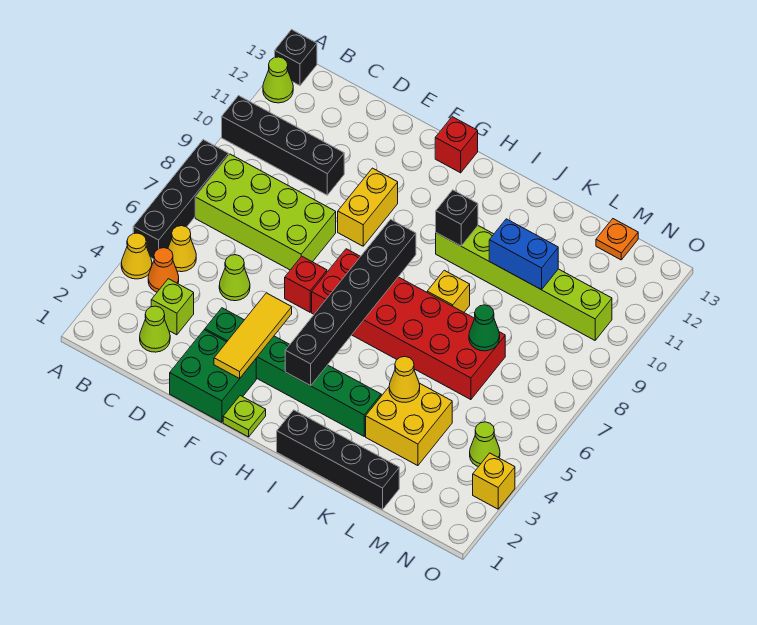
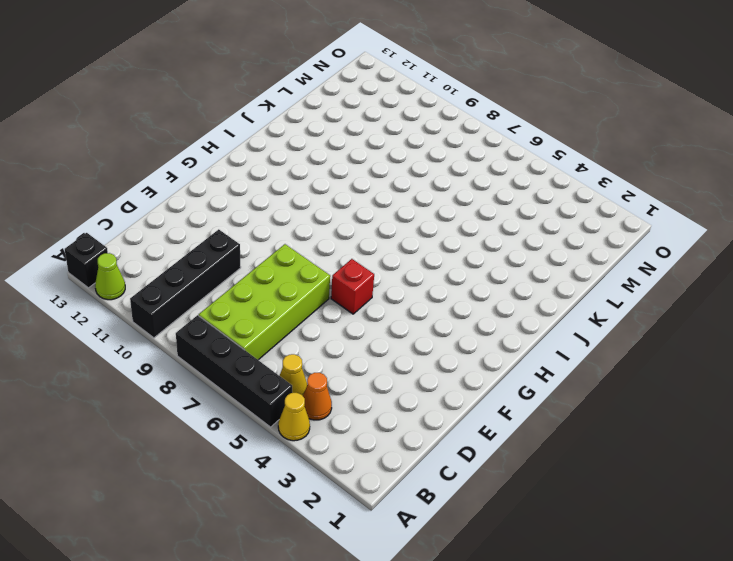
none -> lime cone C2 level 1
none -> lime brick C3 level 1
none -> lime cone D5 level 1
none -> green brick E1:F2 level 1

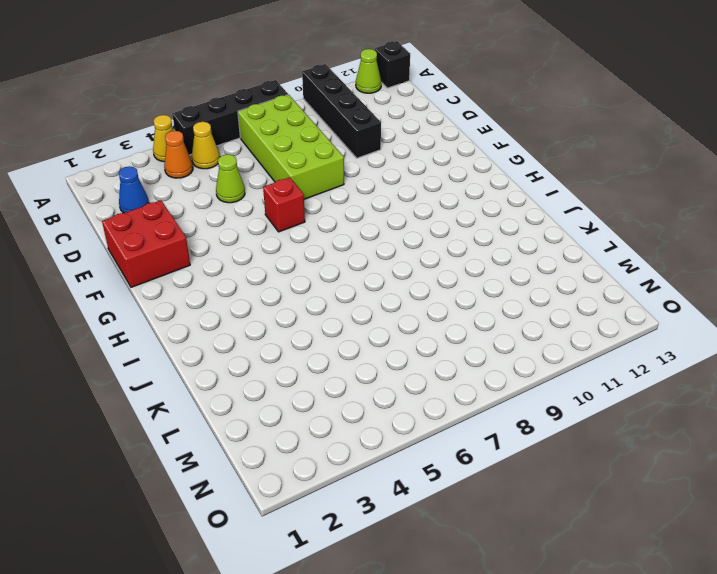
blue cone C2 level 1 -> lime cone C2 level 1
red brick E1:F2 level 1 -> green brick E1:F2 level 1
none -> lime brick C3 level 1
none -> green brick E3:J3 level 1
none -> yellow brick F9:F10 level 1
none -> lime plate G1 level 1

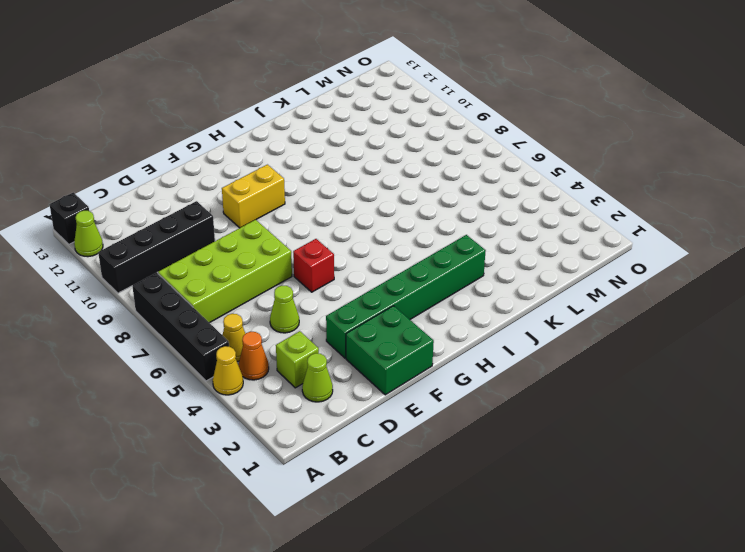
yellow brick F10:G10 level 1 -> yellow brick F9:F10 level 1
none -> lime plate G1 level 1
none -> red brick G6:L7 level 1
none -> red brick G13 level 1
none -> black brick I1:L1 level 1

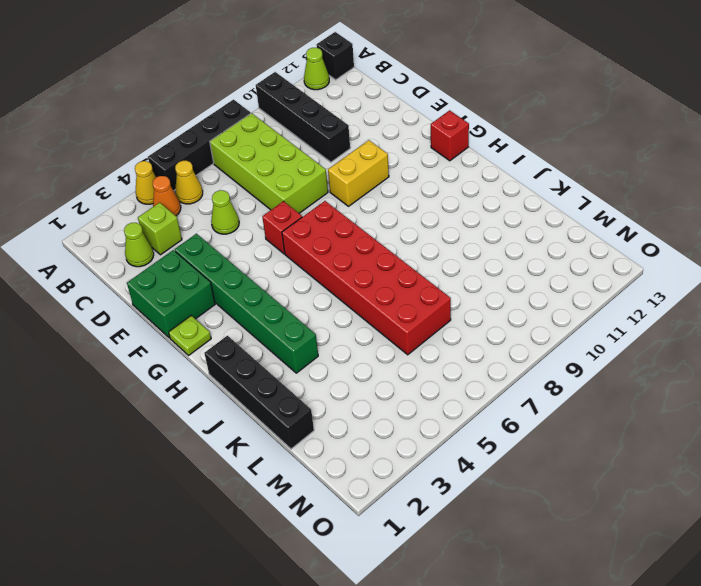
none -> lime brick I10:N10 level 1
none -> yellow brick J8 level 1
none -> yellow brick K3:L4 level 1
none -> orange plate M13 level 1

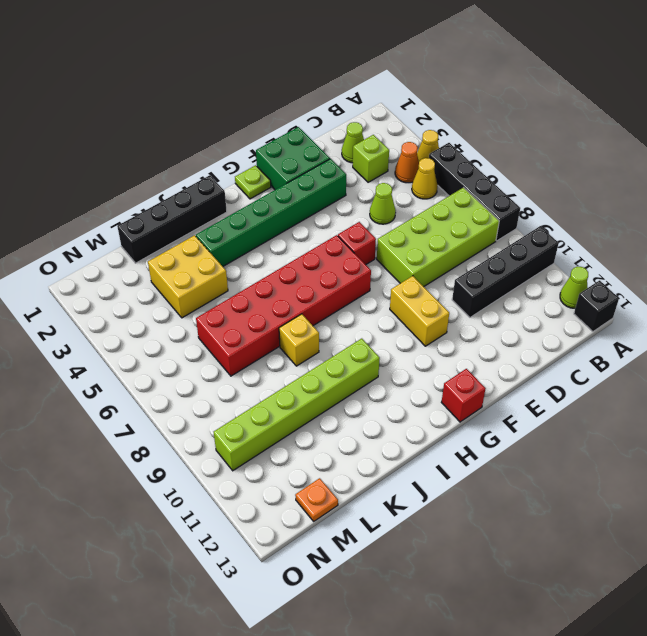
none -> lime cone N4 level 1
none -> yellow brick O3 level 1
none -> yellow tile F2:F4 level 2
none -> black brick H3:H8 level 2

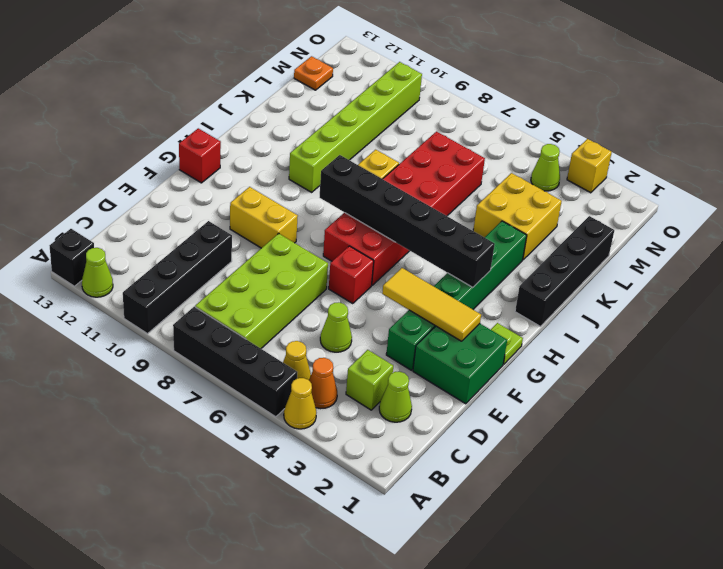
none -> black brick I10 level 2
none -> yellow cone K4 level 2
none -> blue brick K10:L10 level 2
none -> green cone L7 level 2

